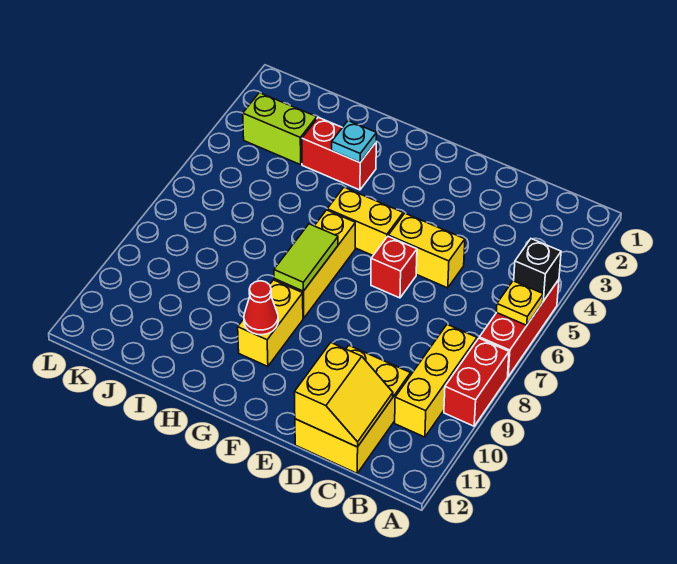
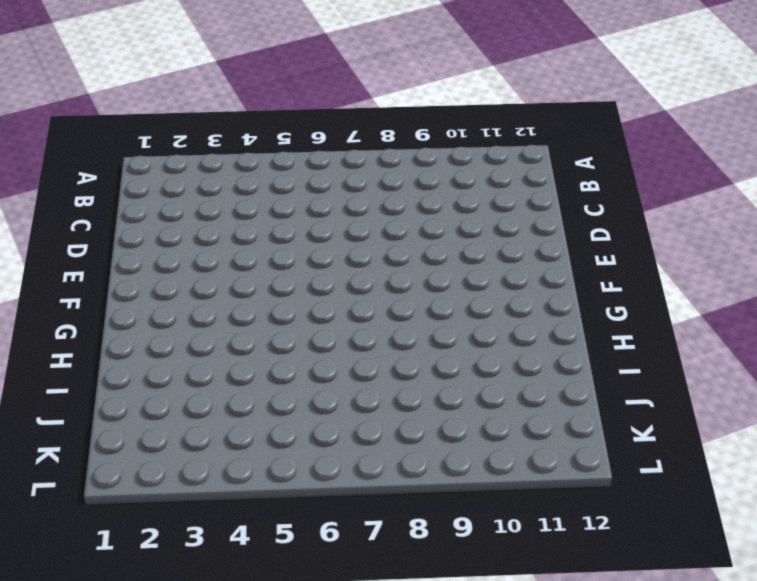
none -> red brick A5:A7 level 1
none -> red brick A8:A9 level 1
none -> yellow brick B8:B10 level 1

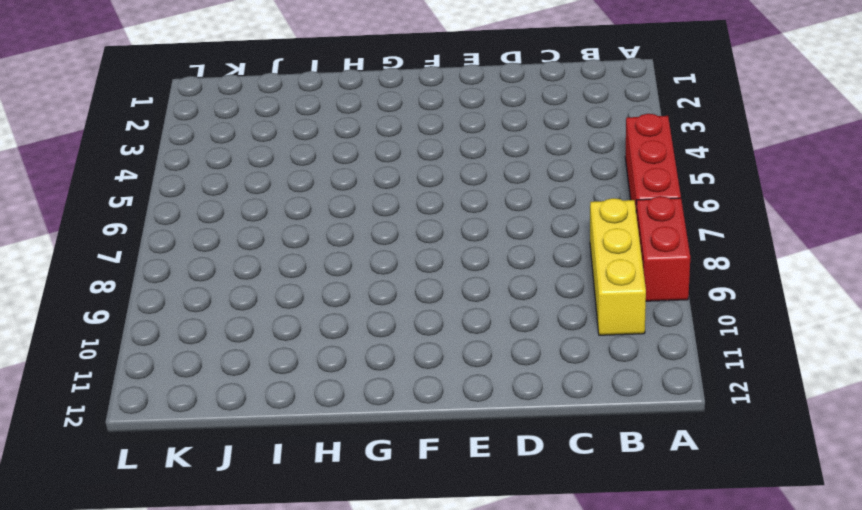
none -> yellow brick C10:D12 level 1
none -> yellow brick D5:E5 level 1
none -> red brick E6 level 1

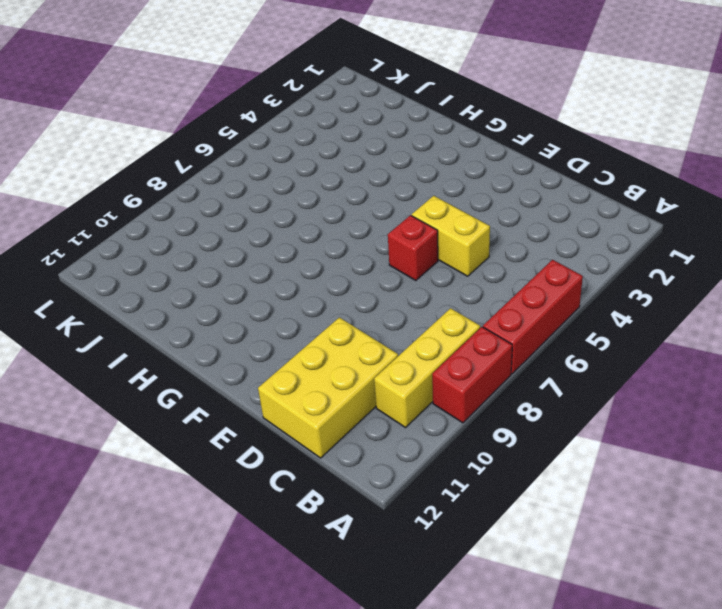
none -> yellow brick F5:G5 level 1
none -> yellow brick G6:G8 level 1
none -> yellow brick G9:G10 level 1

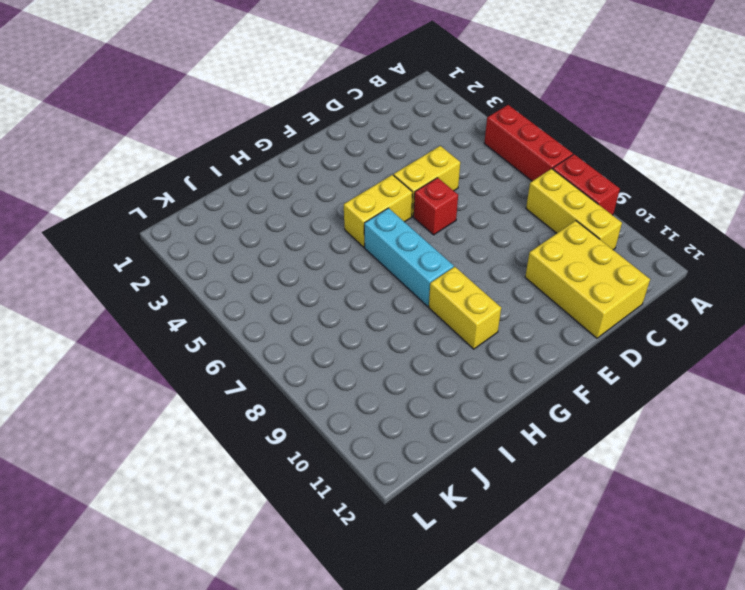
cyan brick G6:G8 level 1 -> yellow brick G6:G8 level 1
none -> red brick H3:I3 level 1
none -> lime brick J3:K3 level 1
none -> black brick A5 level 2

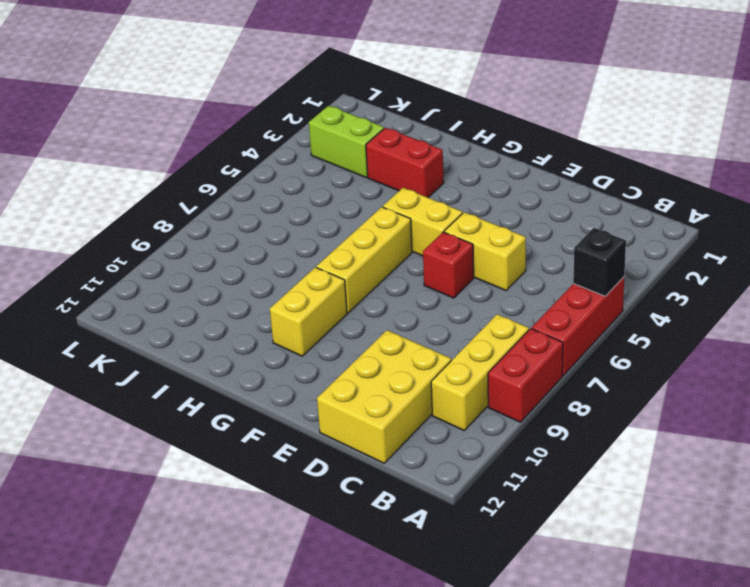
none -> yellow plate A6 level 2
none -> yellow slope C11:D12 level 2 top D
none -> lime tile G7:G8 level 2

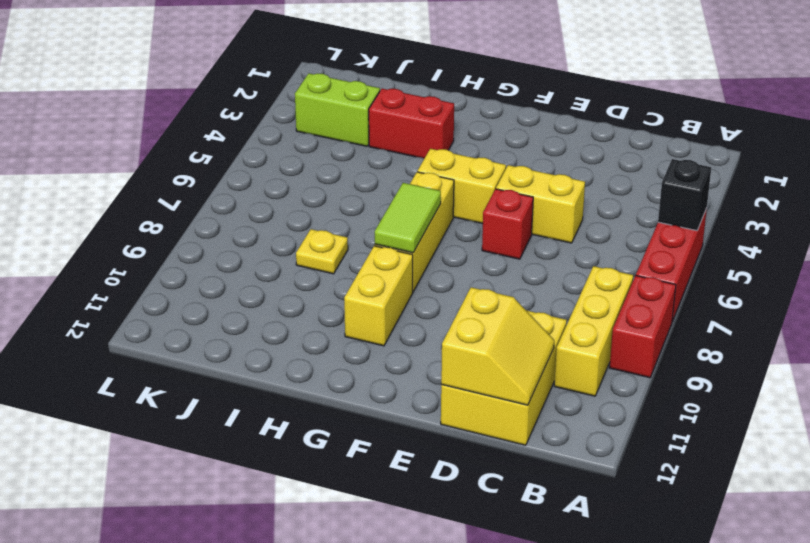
yellow plate I8 level 1 -> yellow plate A6 level 2
none -> red cone G10 level 2
none -> cyan plate H3 level 2

